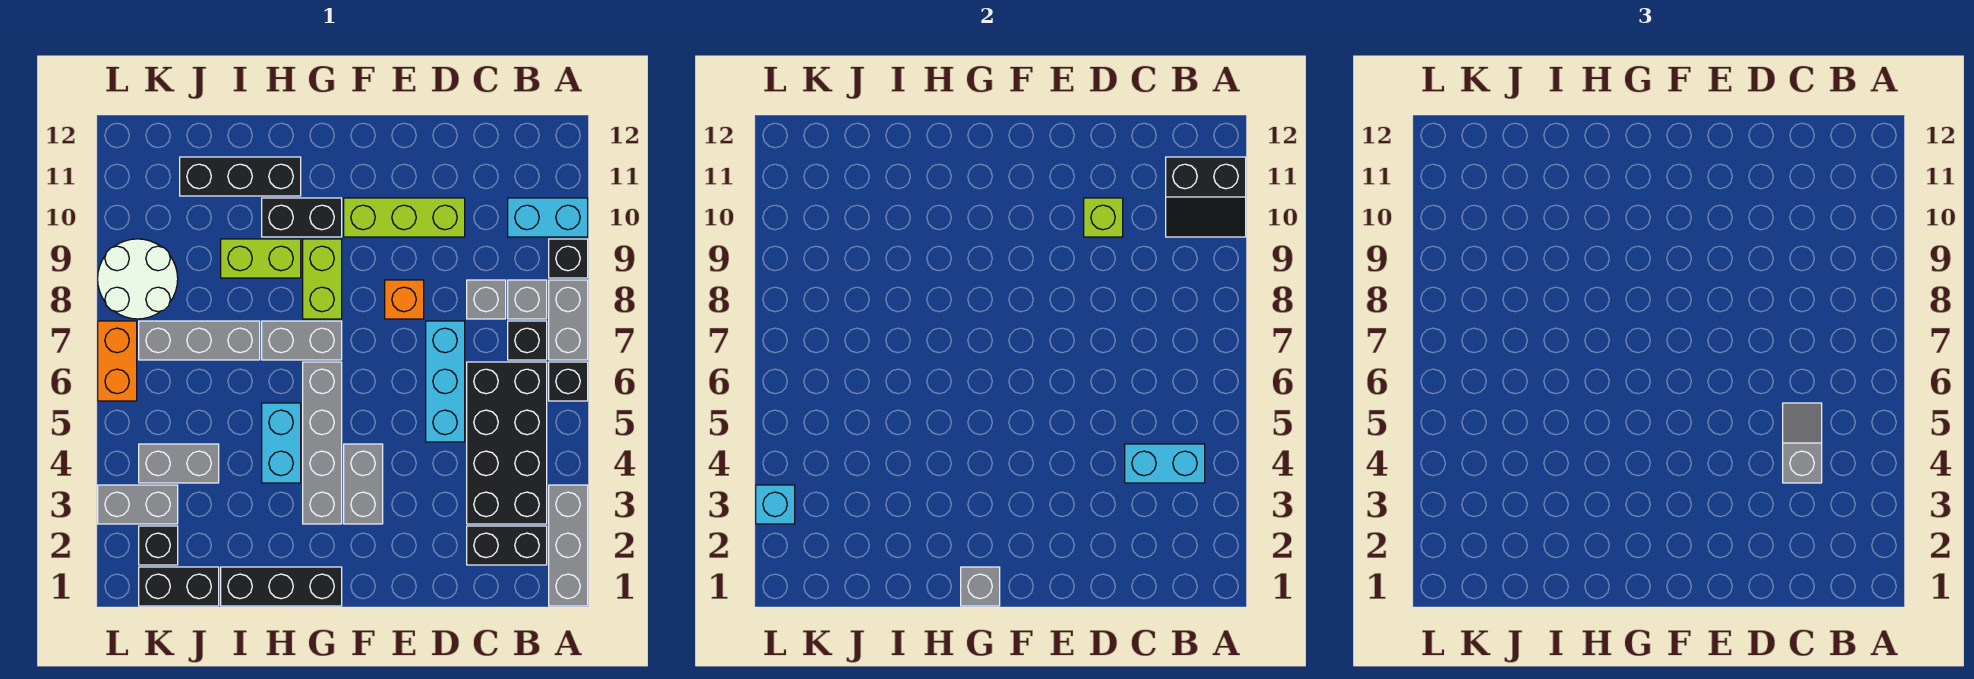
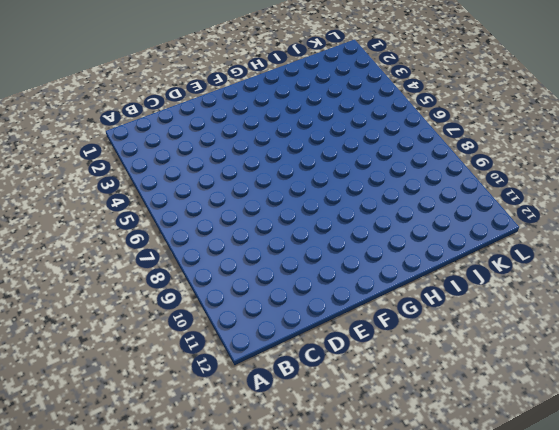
none -> grey brick A1:A3 level 1
none -> black brick A6 level 1
none -> grey brick A7:A8 level 1
none -> black brick A9 level 1

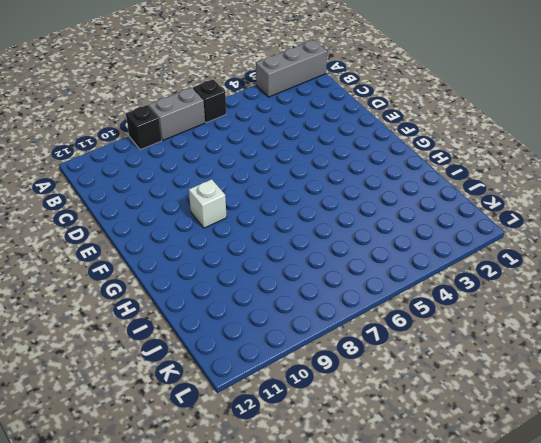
white brick F9 level 1 -> none
none -> cyan brick A10:B10 level 1
none -> black brick B2:C2 level 1
none -> black brick B3:C6 level 1
none -> black brick B7 level 1

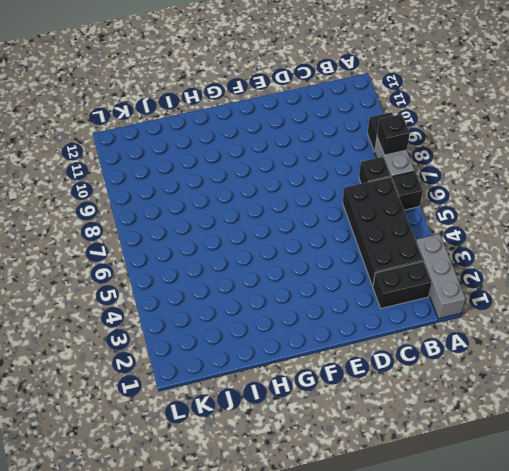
black brick A8 level 2 -> black brick K2 level 1
none -> cyan brick A10:B10 level 1
none -> grey brick B8 level 1
none -> grey brick C8 level 1
none -> cyan brick D5:D7 level 1

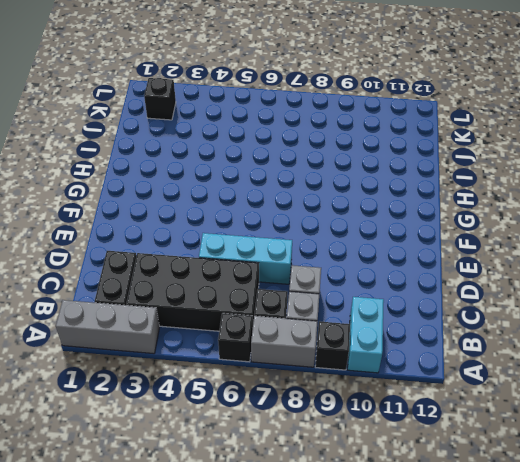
none -> lime brick D10:F10 level 1
none -> orange brick E8 level 1
none -> grey brick F3:F4 level 1
none -> black brick G1:I1 level 1

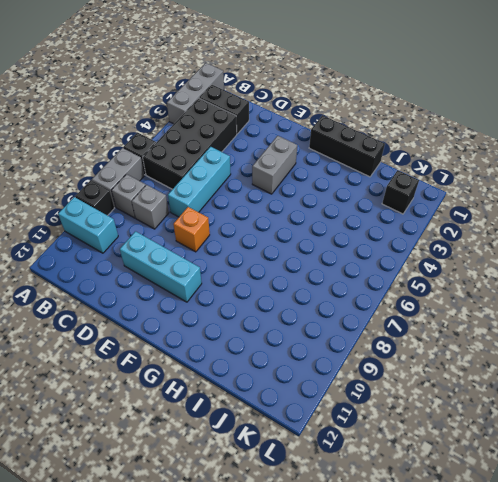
cyan brick D10:F10 level 1 -> lime brick D10:F10 level 1
none -> black brick B7 level 1
none -> grey brick G3:G6 level 1
none -> grey brick G7:H7 level 1
none -> lime brick G8:G9 level 1

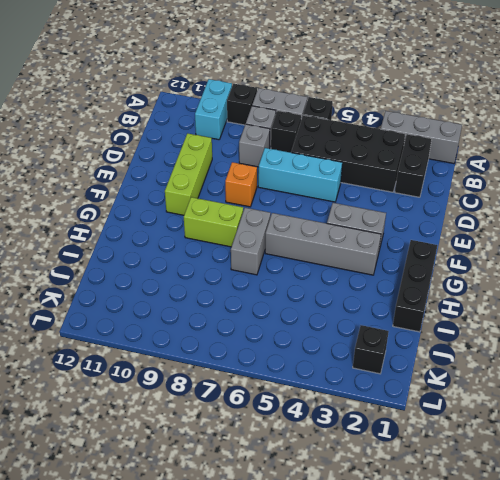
none -> black brick G10:H10 level 1
none -> cyan brick H4:H5 level 1
none -> lime brick H9:I9 level 1
none -> black brick H11:J11 level 1

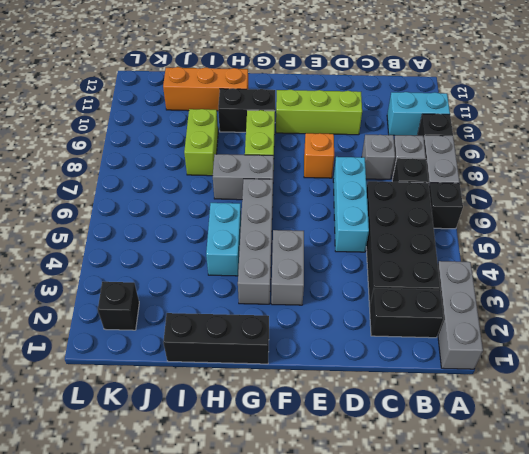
orange brick H11:J11 level 1 -> black brick H11:J11 level 1
lime brick I8:I9 level 1 -> lime brick H9:I9 level 1
none -> grey brick I7:K7 level 1
none -> black brick J1:K1 level 1
none -> grey brick J4:K4 level 1
none -> grey brick K3:L3 level 1

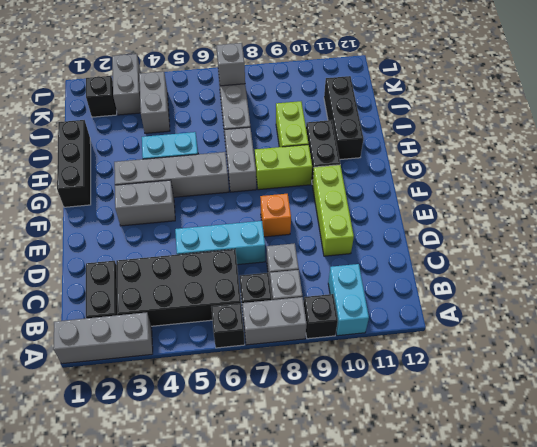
grey brick K7 level 2 -> grey brick G1 level 2
none -> black brick J1:K1 level 1
none -> white round brick K8:L9 level 1
none -> orange brick L6:L7 level 1
none -> black slope A10:B11 level 2 top 11

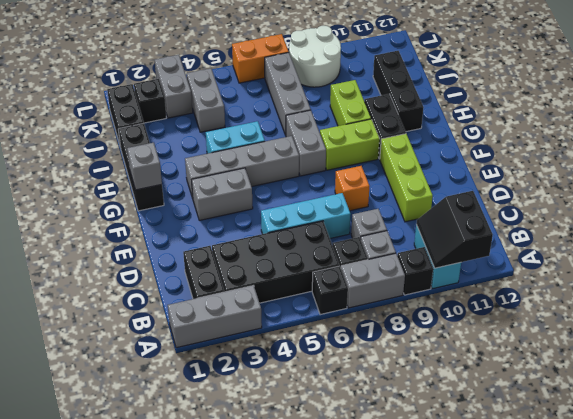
none -> cyan brick B4:C4 level 2
none -> lime brick D10 level 2
none -> cyan brick L3 level 2
none -> grey slope C4:C5 level 3 top 4

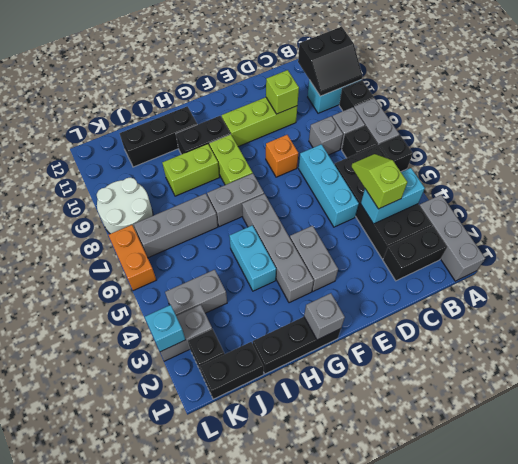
lime slope C4:C5 level 3 top 4 -> grey slope C4:C5 level 3 top 4

